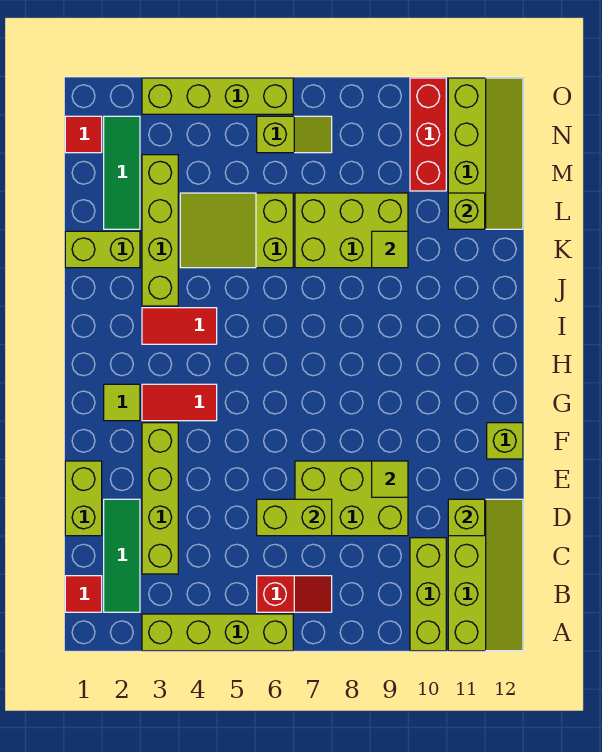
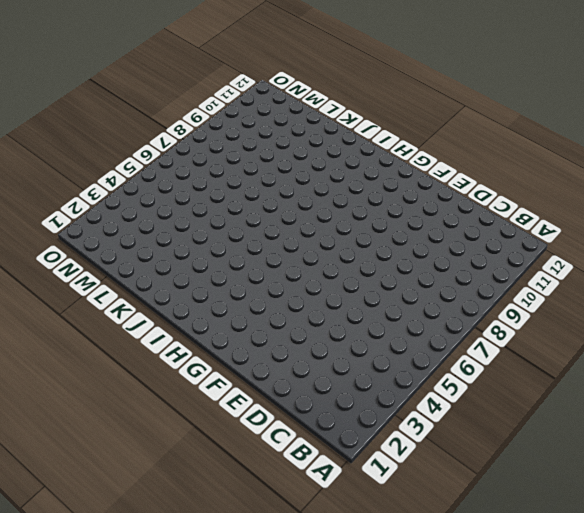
none -> lime brick A3:A6 level 1
none -> lime brick A10:C10 level 1
none -> lime slope A11:D12 level 1 top 11

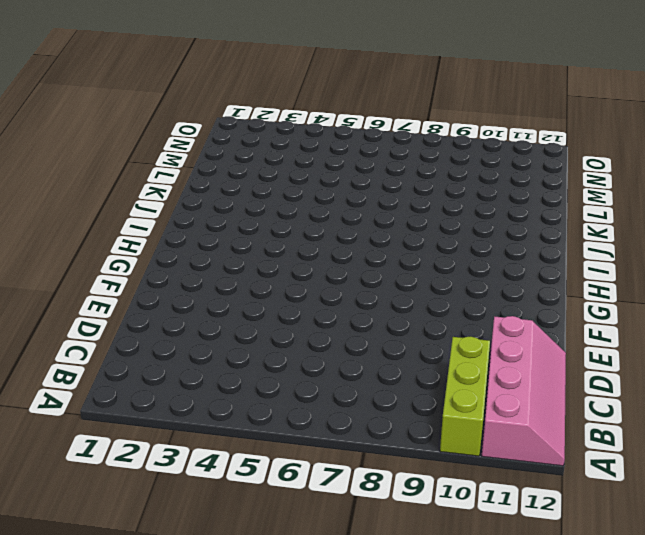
pink slope A11:D12 level 1 top 11 -> lime slope A11:D12 level 1 top 11
none -> lime brick A3:A6 level 1
none -> red tile B1 level 1
none -> green tile B2:D2 level 1

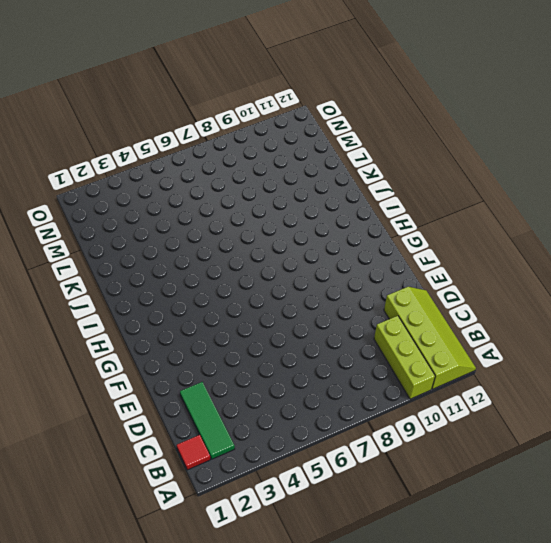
none -> lime brick A3:A6 level 1
none -> red slope B6:B7 level 1 top 6
none -> lime brick C3:F3 level 1

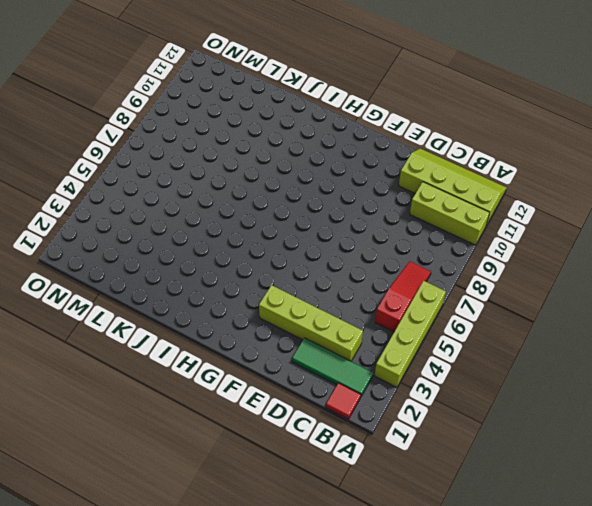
red slope B5:B7 level 1 top 5 -> red slope B6:B7 level 1 top 6
none -> lime brick D1:E1 level 1
none -> lime brick D7:E9 level 1
none -> lime brick F12 level 1

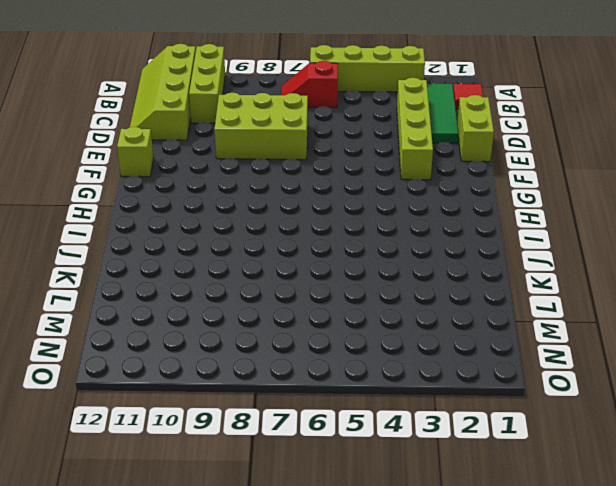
none -> lime tile G2 level 1
none -> red tile G3:G4 level 1
none -> red tile I3:I4 level 1

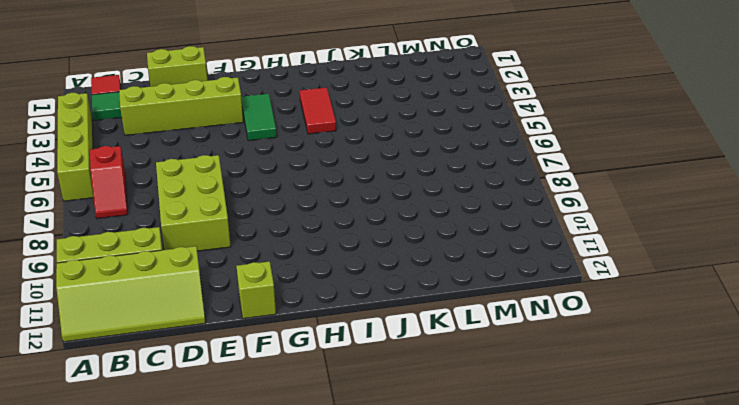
green tile G3:G4 level 1 -> red tile G3:G4 level 1
none -> lime tile G2 level 1
none -> lime brick J3:M3 level 1
none -> lime brick K1:K2 level 1

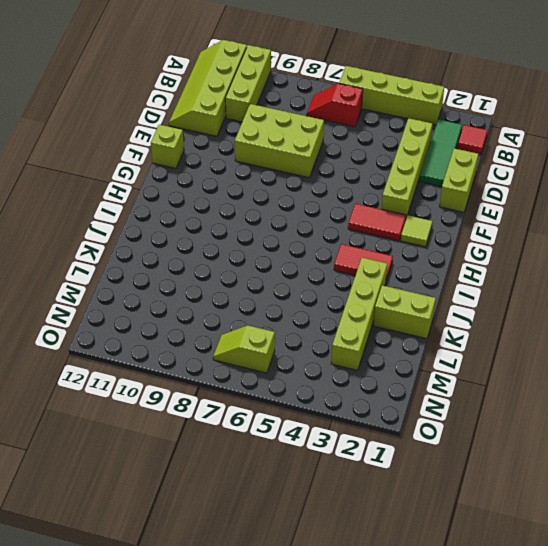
none -> lime slope K4:L6 level 1 top 6
none -> lime brick K7:L9 level 1
none -> green tile L2:N2 level 1

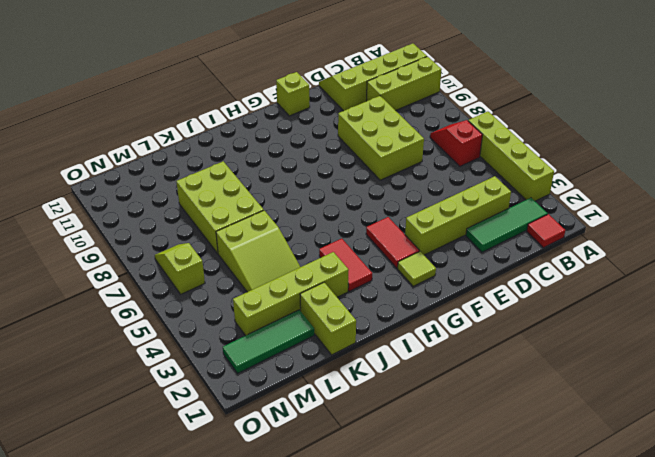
none -> lime brick D1:E1 level 1
none -> lime slope L11:O12 level 1 top 11
none -> red brick M10:O10 level 1

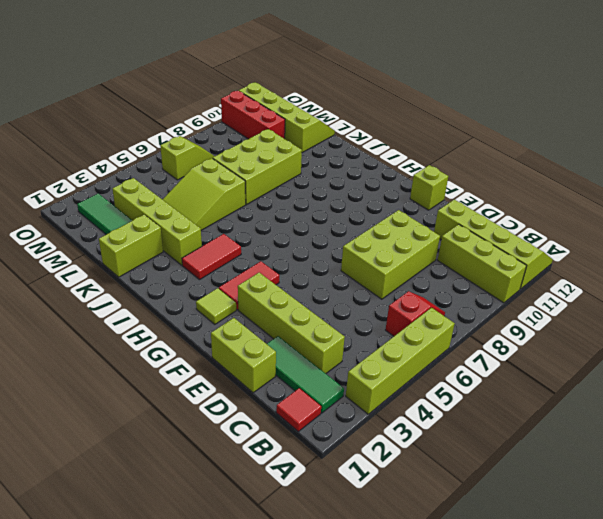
none -> red tile N1 level 1
none -> lime brick O3:O6 level 1
none -> lime brick D6:D7 level 2

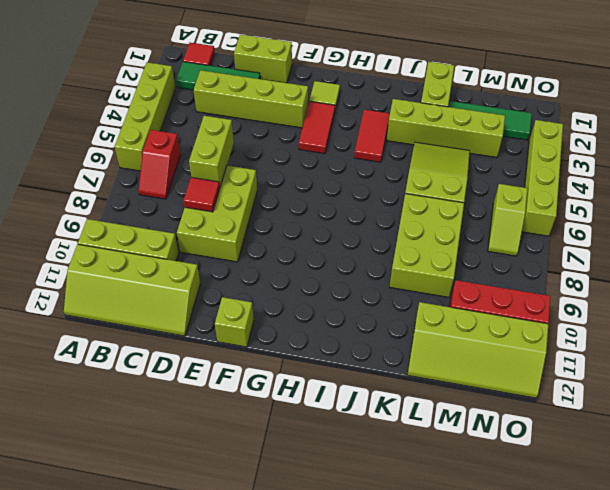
red tile D8 level 2 -> red tile N1 level 1
none -> lime brick D11 level 2
none -> lime tile E9 level 2
none -> lime tile K9 level 2

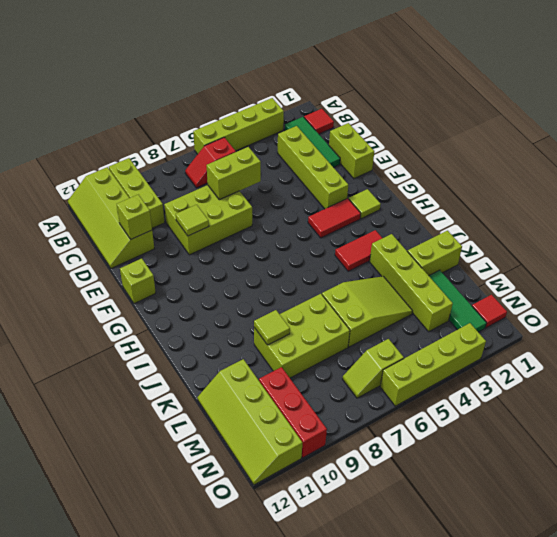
none -> lime brick L11 level 2

